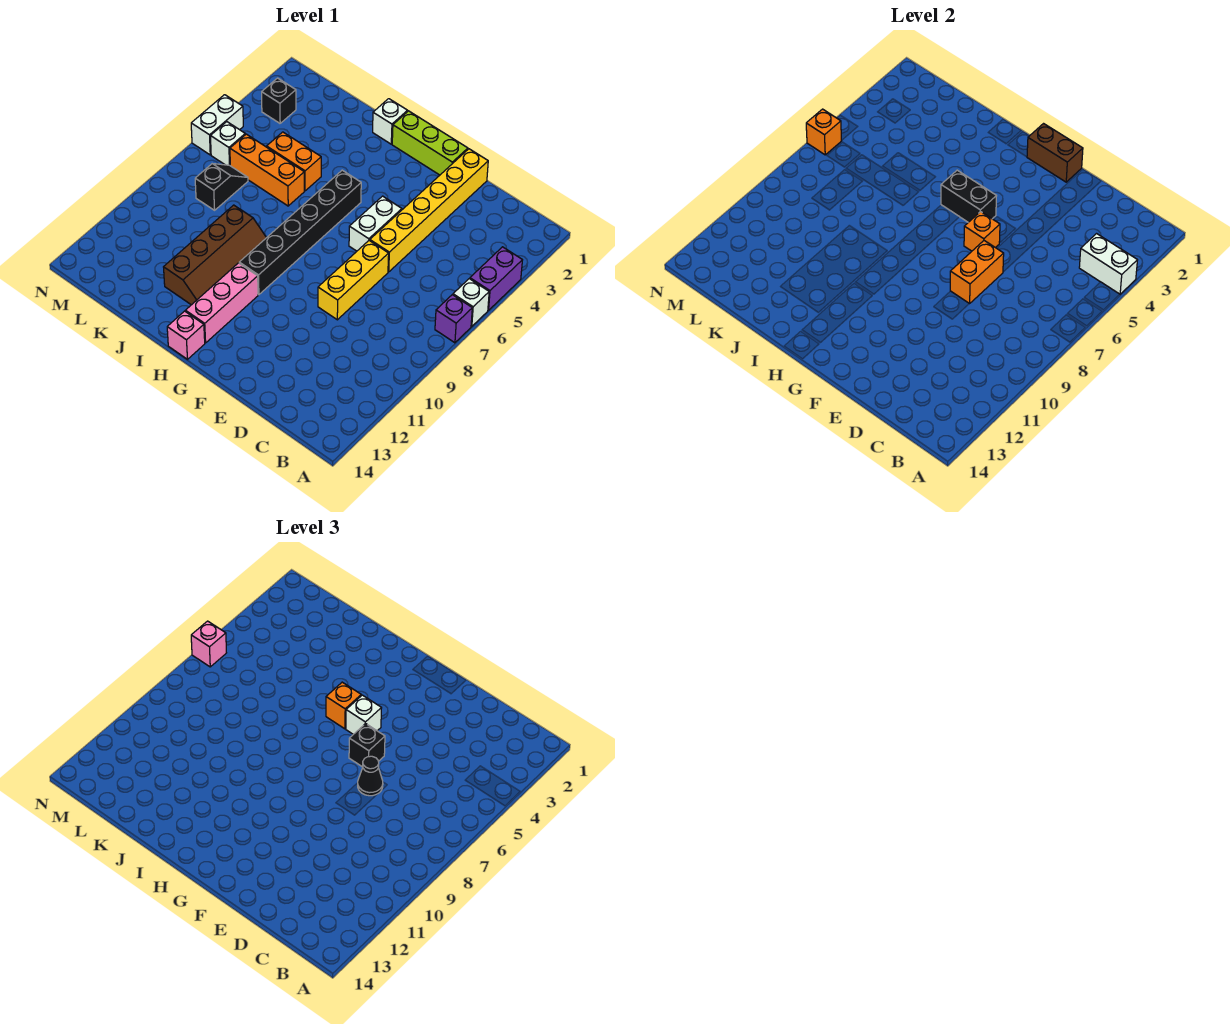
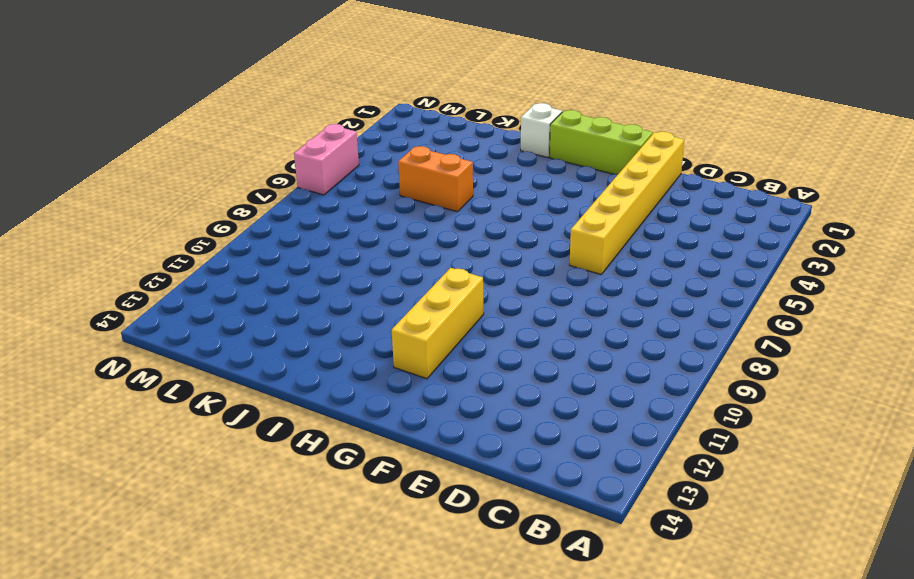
yellow brick G10:G12 level 1 -> yellow brick E7:E9 level 1
pink brick N5:N6 level 1 -> white brick N5:N6 level 1
none -> purple brick A4:A5 level 1
none -> white brick A6 level 1
none -> purple brick A7 level 1

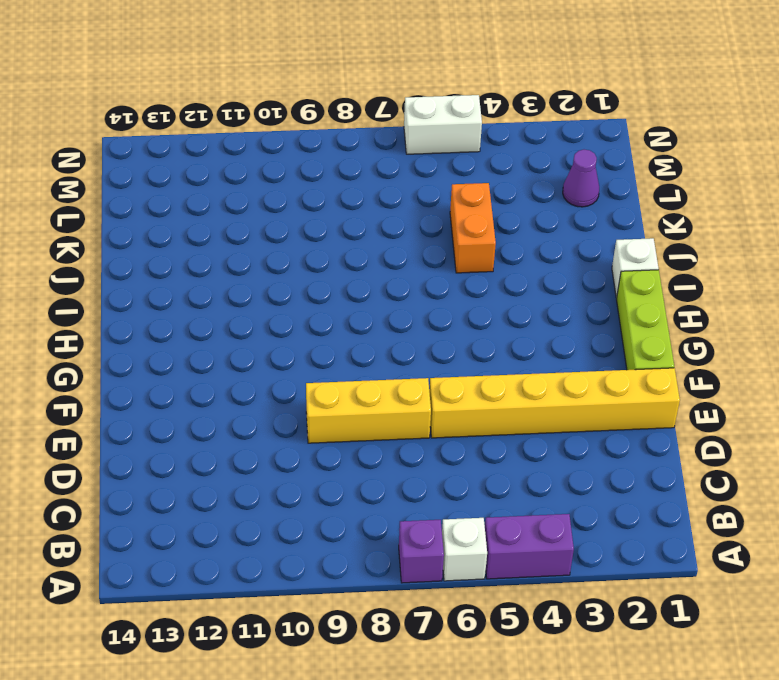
purple cone L2 level 1 -> none
none -> white brick F5:F6 level 1
none -> black brick H5:H10 level 1
none -> pink brick H11:H13 level 1

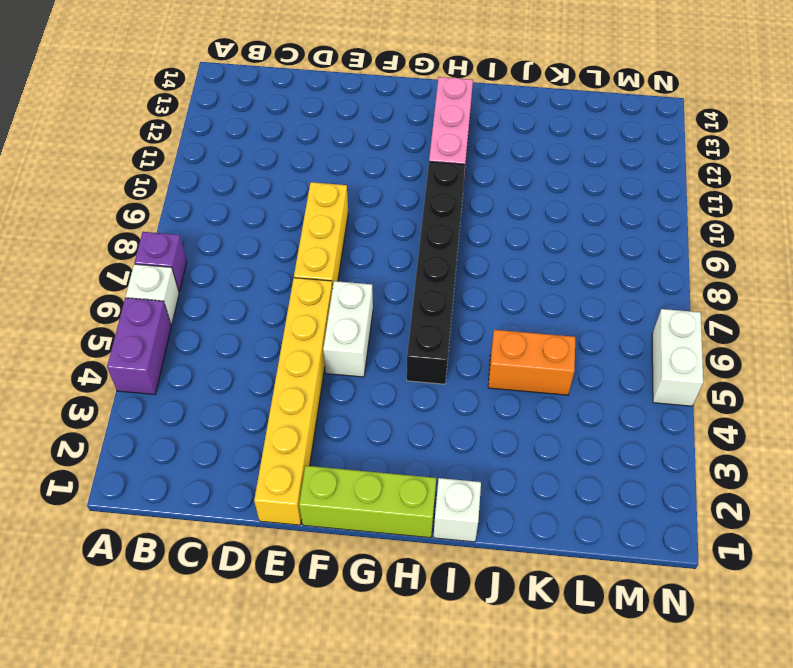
none -> pink brick H14 level 1
none -> brown slope I9:J12 level 1 top J
none -> orange brick J6:L6 level 1

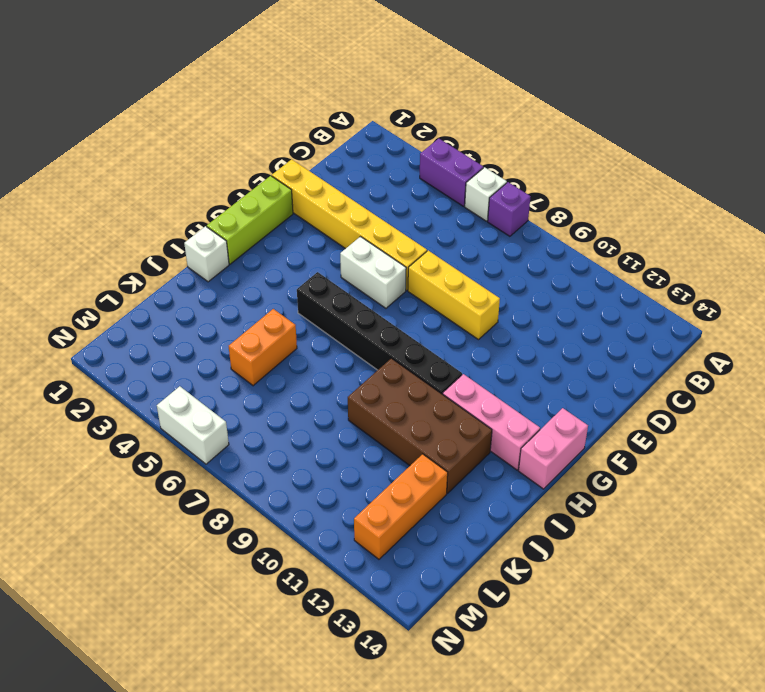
pink brick G14:H14 level 1 -> pink brick H14 level 1
brown brick I9:J12 level 1 -> brown slope I9:J12 level 1 top J
orange brick K12:M12 level 1 -> orange brick J6:L6 level 1
none -> black slope L7:L8 level 1 top 8
none -> black brick M3 level 1
none -> white brick M6 level 1

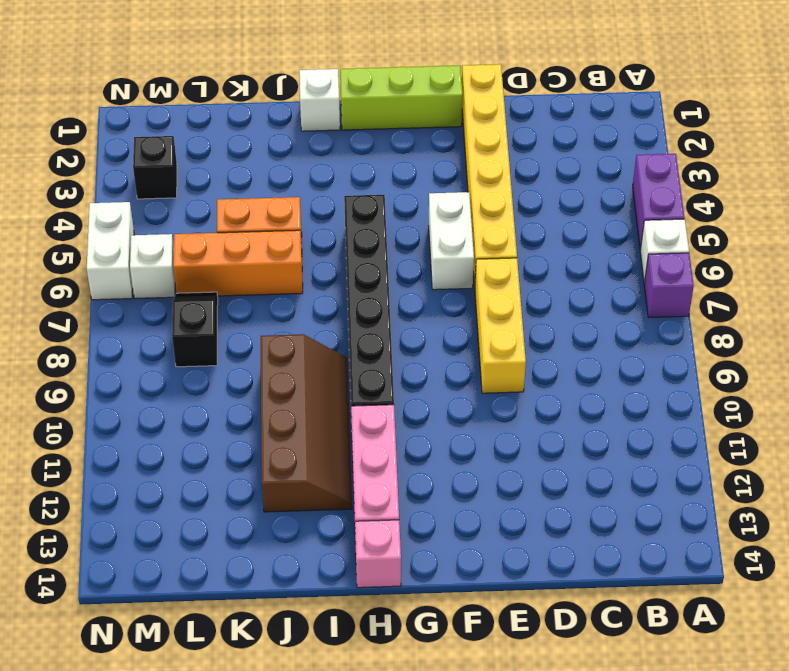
none -> white brick A4:B4 level 2
none -> orange brick E7:E8 level 2
none -> brown brick F1:G1 level 2

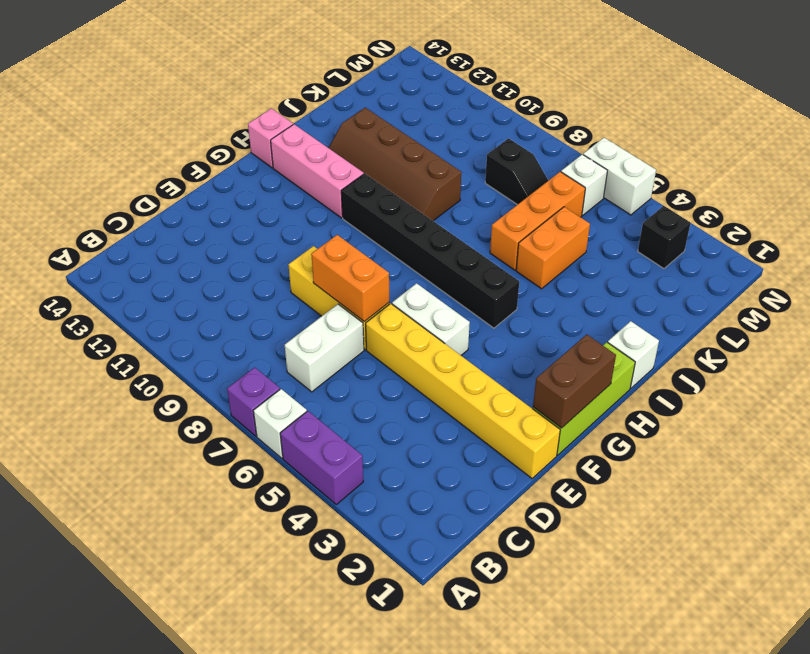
white brick C7:D7 level 1 -> white brick A4:B4 level 2
none -> orange brick F6 level 2
none -> black brick G5:H5 level 2
none -> orange brick N6 level 2

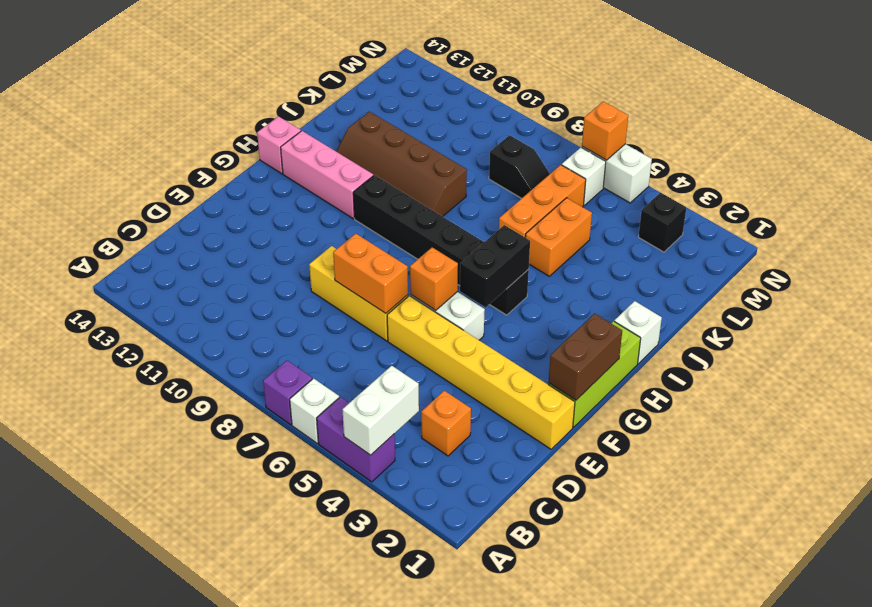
orange brick C3 level 1 -> orange brick H5 level 3
none -> black cone E7 level 3
none -> black brick F6 level 3
none -> white brick G5 level 3

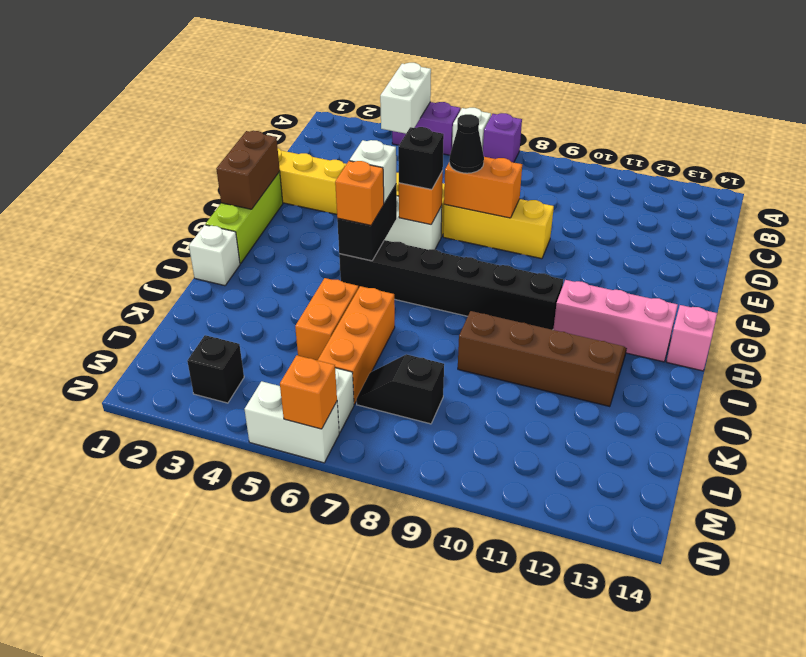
none -> pink brick N6 level 3

